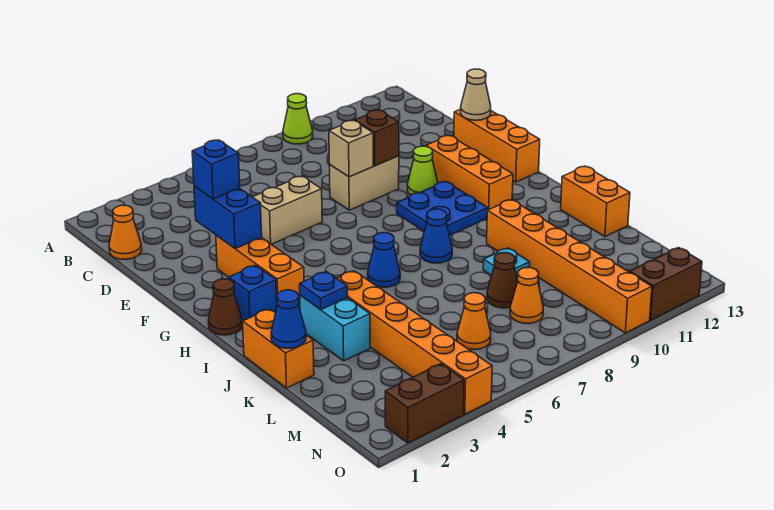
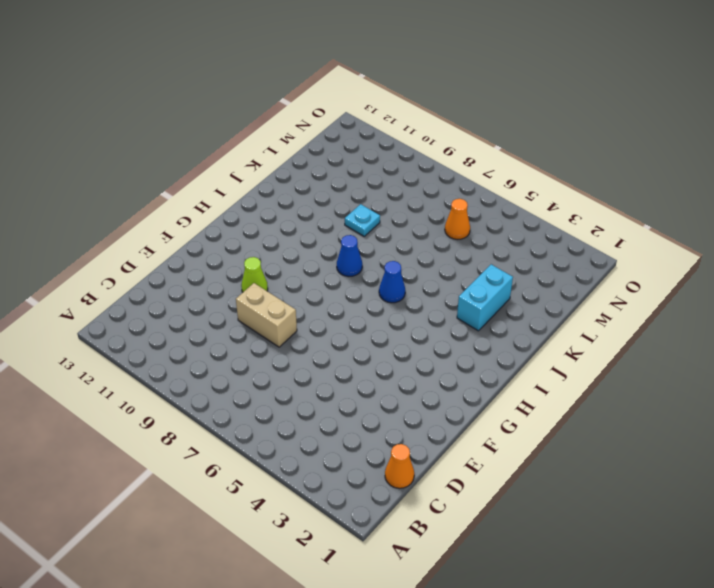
none -> lime cone A9 level 1
none -> tan brick E5:E6 level 1
none -> orange brick E13:G13 level 1
none -> orange brick F3:H3 level 1

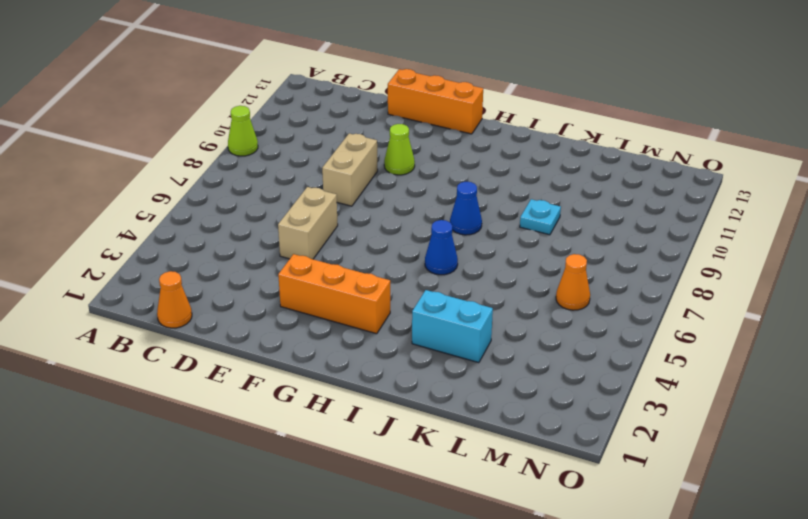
none -> orange brick F11:H11 level 1
none -> blue plate G9:H10 level 1
none -> brown cone H1 level 1
none -> blue brick H2 level 1

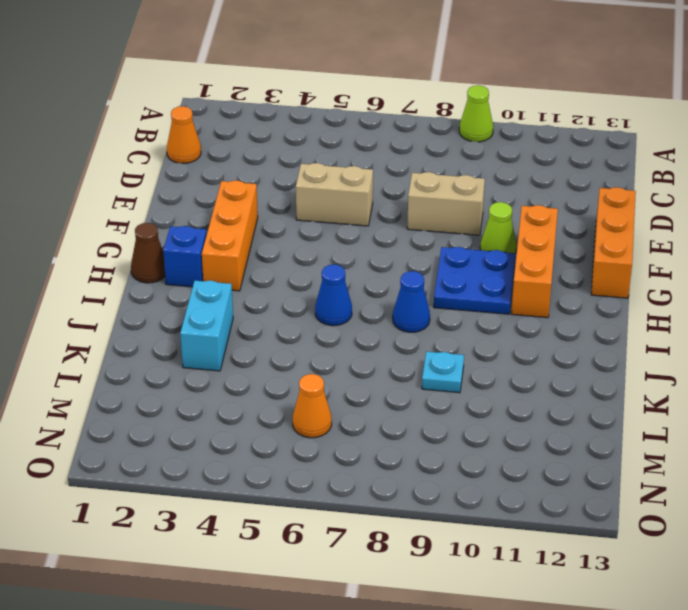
none -> orange brick J1:K1 level 1
none -> orange brick J4:O4 level 1
none -> orange brick J10:O10 level 1
none -> orange brick J13:K13 level 1

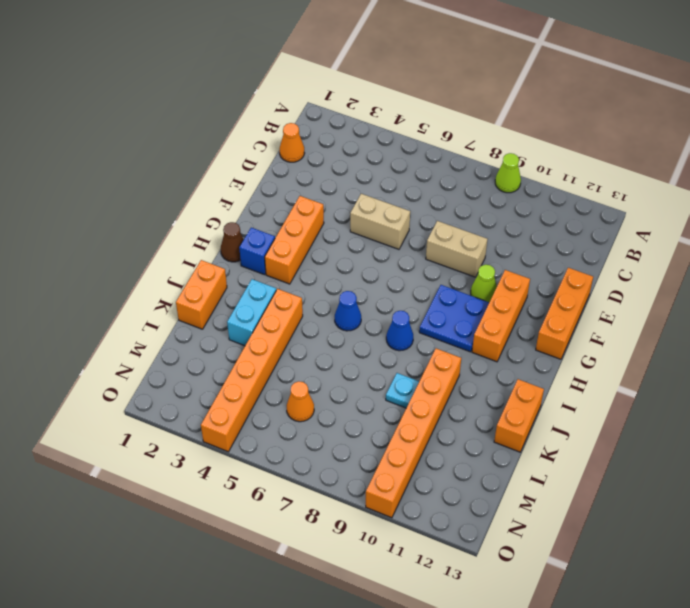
none -> brown cone L8 level 1
none -> orange cone M8 level 1
none -> brown brick O2:O3 level 1
none -> brown brick O11:O12 level 1

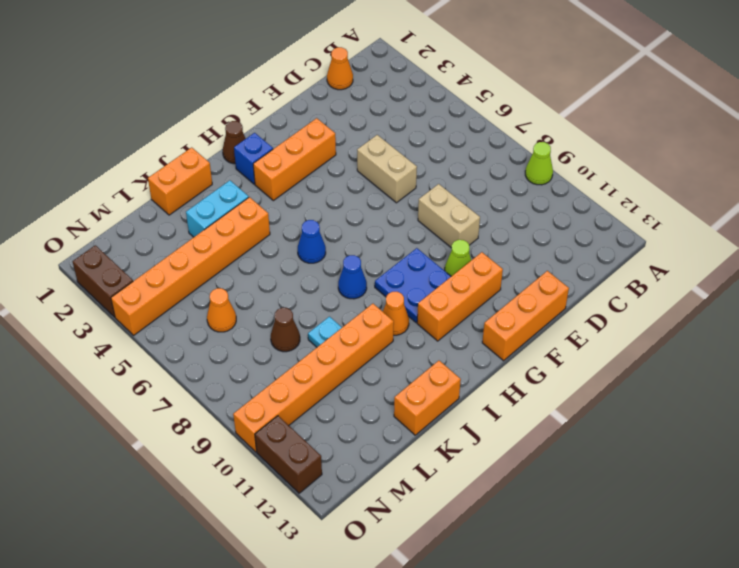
orange cone I10 level 1 -> orange cone M8 level 1
none -> blue brick E3:F3 level 2
none -> tan brick E8 level 2
none -> brown brick E9 level 2
none -> tan cone E13 level 2

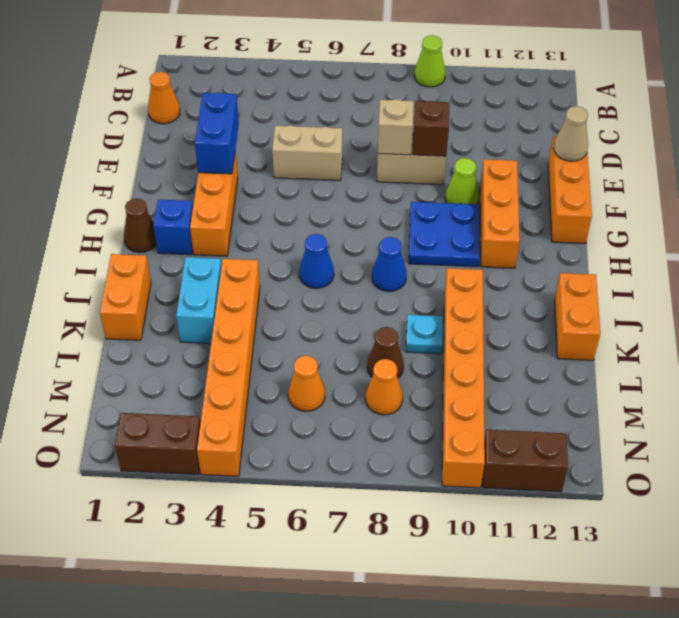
none -> blue plate J3 level 2
none -> blue cone K1 level 2
none -> blue brick E3 level 3

